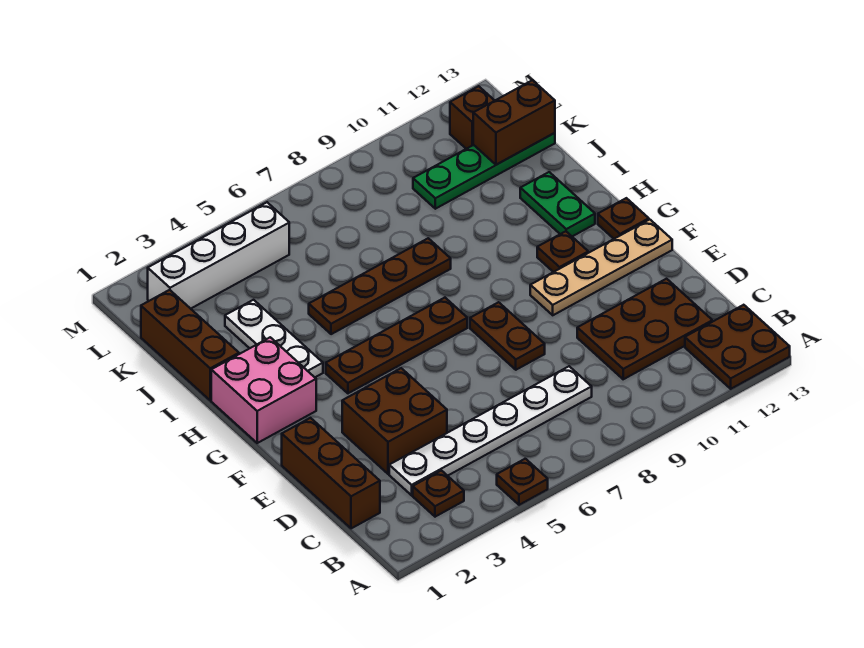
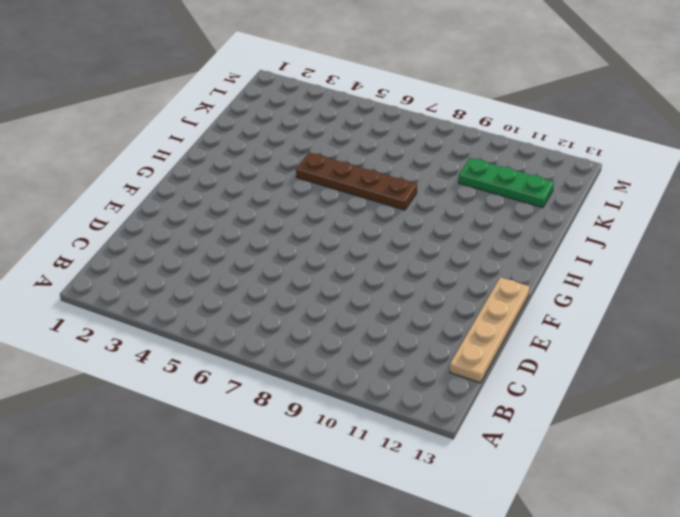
tan plate C13:F13 level 1 -> tan plate F10:F13 level 1
green plate K10:K12 level 1 -> green plate K10:K13 level 1
none -> brown plate A5 level 1
none -> brown plate A12:B13 level 1
none -> brown plate B3 level 1

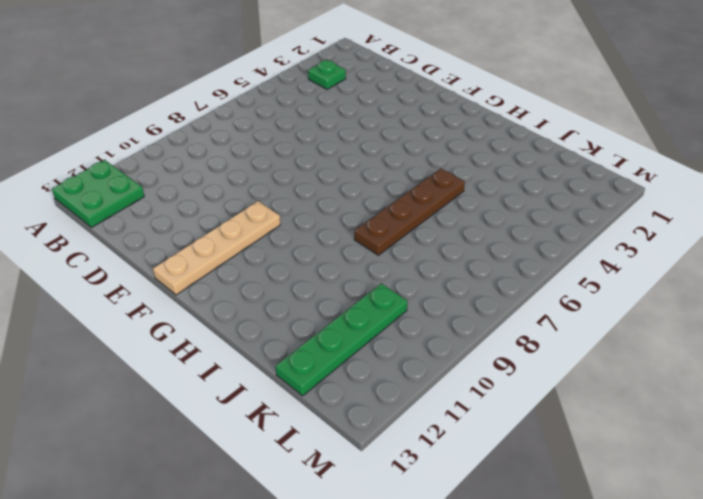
green plate A12:B13 level 1 -> brown plate A12:B13 level 1
green plate B3 level 1 -> brown plate B3 level 1
none -> brown plate A5 level 1
none -> brown brick C1:E1 level 1
none -> white plate C3:C8 level 1

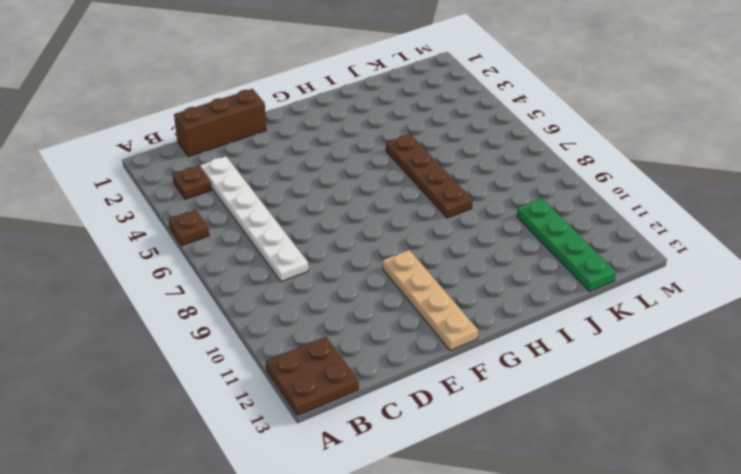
none -> brown plate C10:D12 level 1
none -> brown brick D3:E4 level 1
none -> brown plate E8:F8 level 1

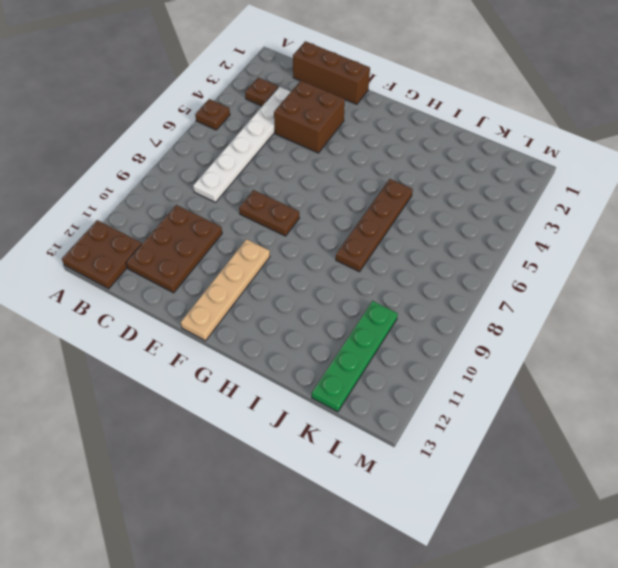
none -> pink brick G1:H2 level 1
none -> brown plate G4:G7 level 1
none -> brown plate G11 level 1

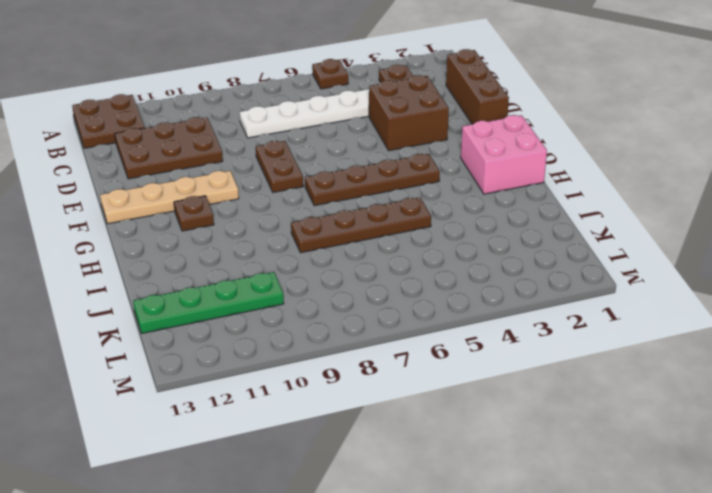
none -> brown plate G13 level 1
none -> white plate H3:J3 level 1
none -> green plate H12:I12 level 1

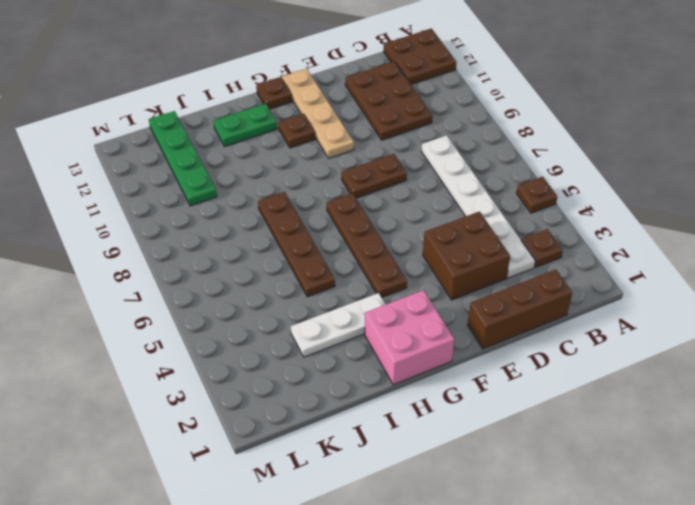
none -> brown brick I1:K1 level 1
none -> white brick L2:L5 level 1
none -> brown brick L12 level 1

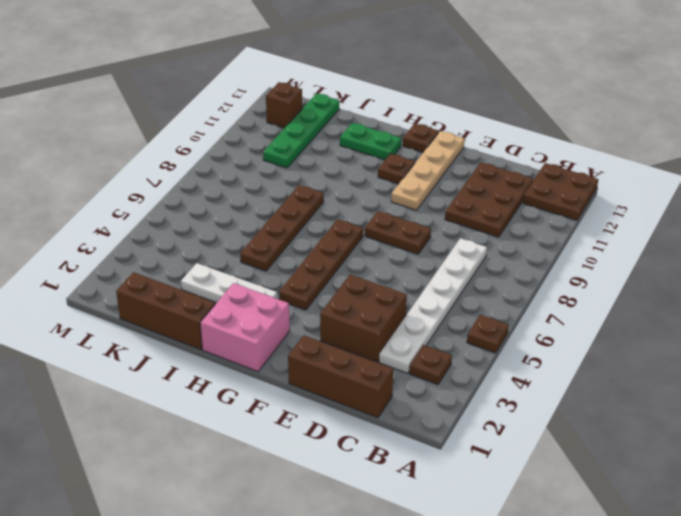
none -> white brick L2:L5 level 1
none -> brown brick K12:K13 level 2

